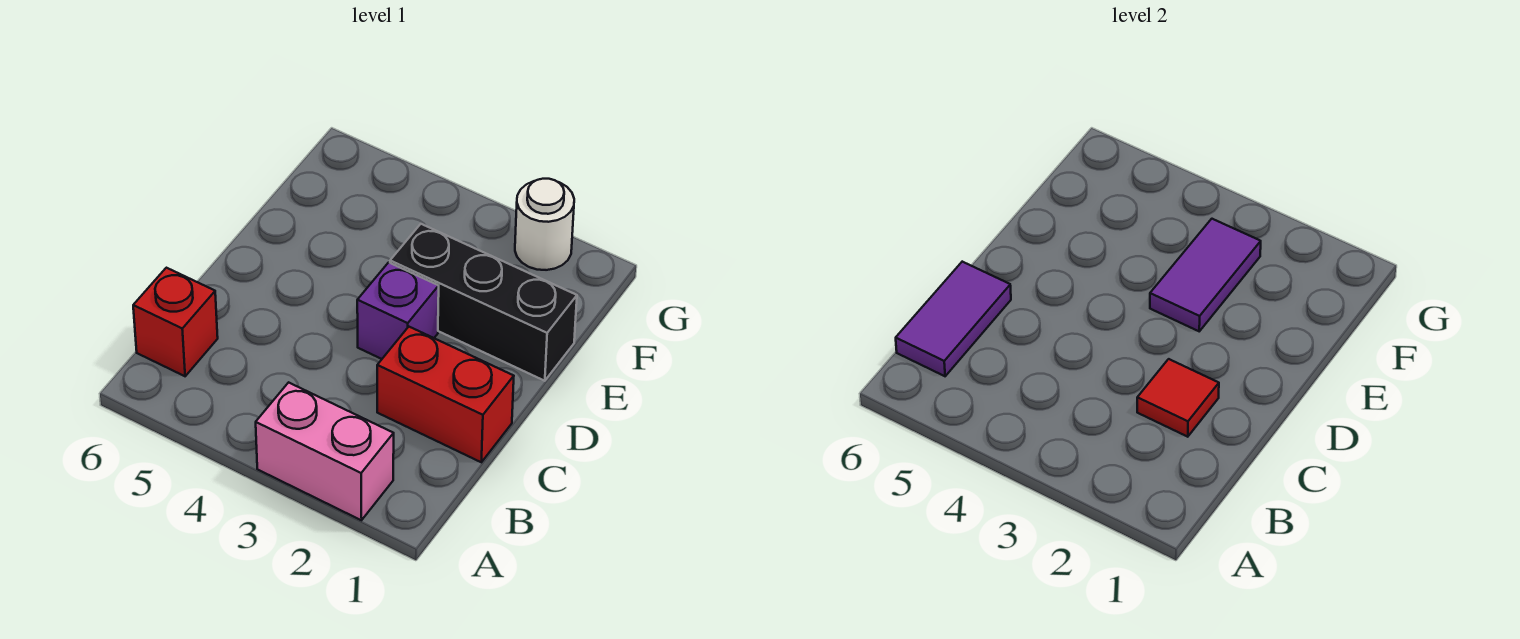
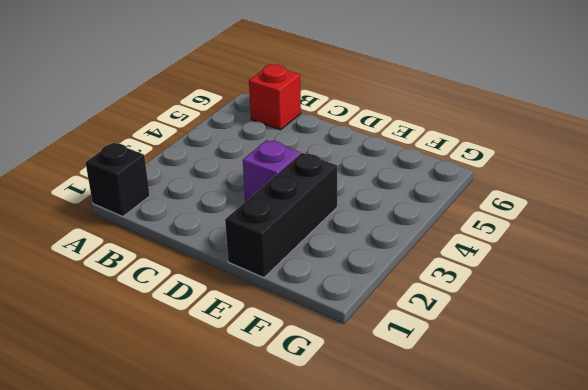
black brick A1 level 1 -> none
none -> pink brick A2:A3 level 1
none -> red brick C1:C2 level 1

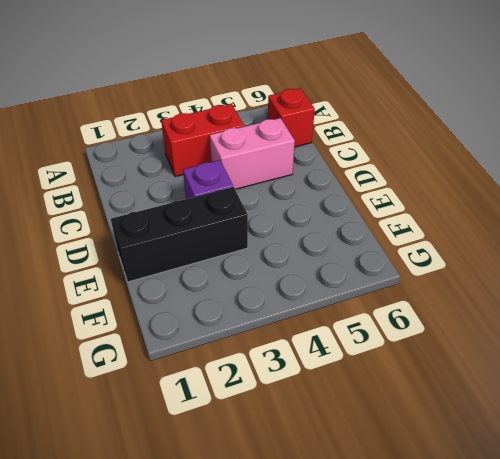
red brick B3:B4 level 1 -> red brick C1:C2 level 1
pink brick C4:C5 level 1 -> pink brick A2:A3 level 1
none -> white round brick G2 level 1
none -> purple tile B6:C6 level 2

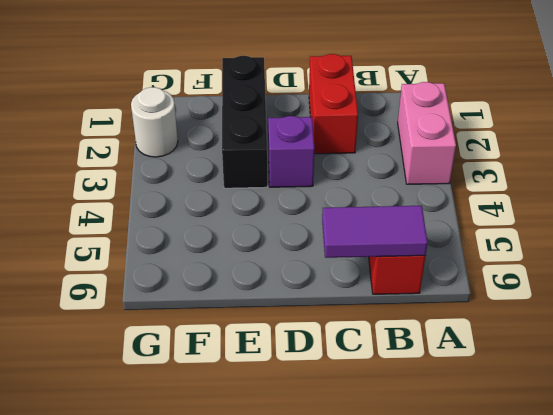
none -> red tile C2 level 2
none -> purple tile E3:F3 level 2

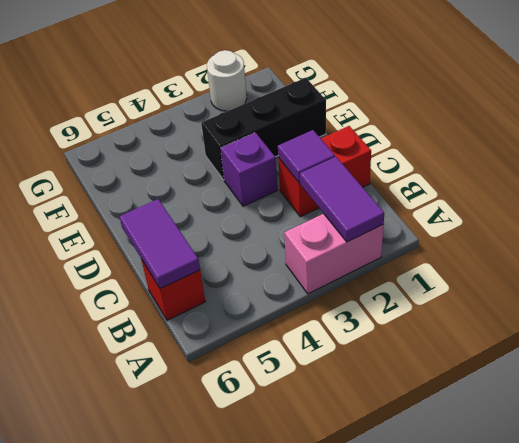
purple tile A2:B2 level 2 -> purple tile E3:F3 level 2
purple tile C2 level 2 -> red tile C2 level 2

